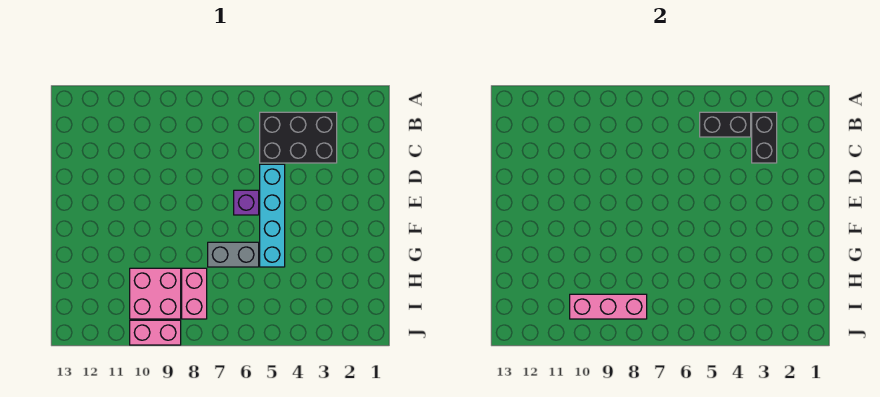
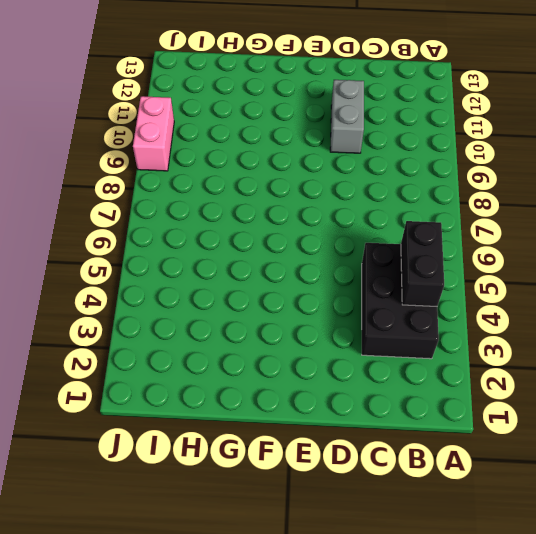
grey brick D10:D11 level 1 -> grey brick G6:G7 level 1
none -> cyan brick D5:G5 level 1
none -> purple brick E6 level 1

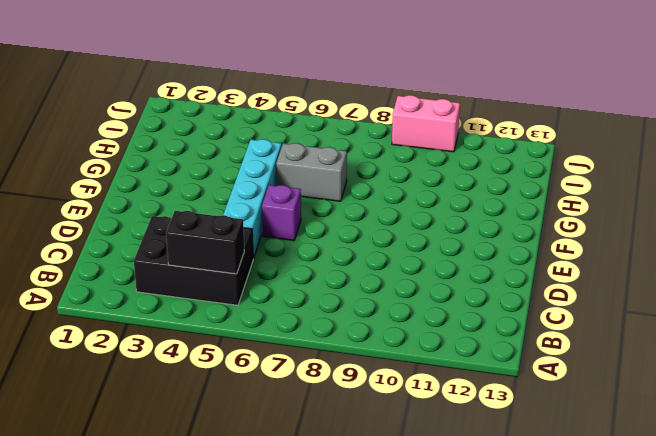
none -> pink brick H8:I8 level 1
none -> pink brick H9:I10 level 1

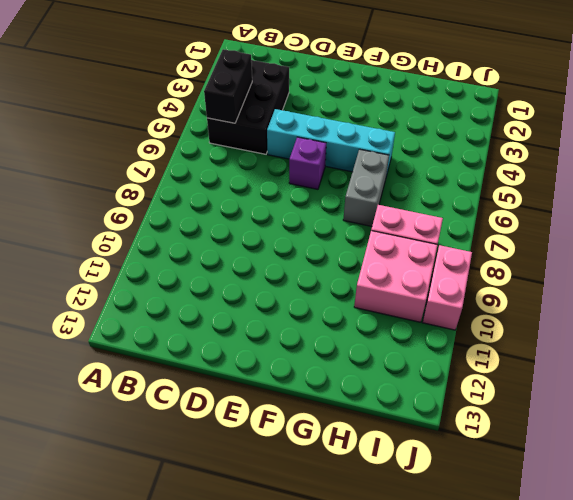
none -> black brick B3:C3 level 2
none -> pink brick I8:I10 level 2

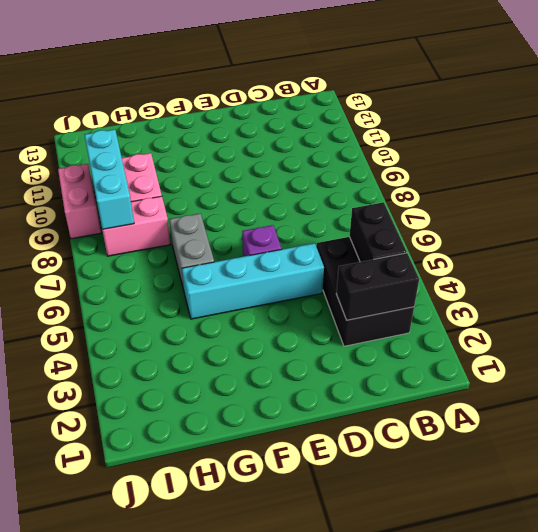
cyan brick I8:I10 level 2 -> pink brick I8:I10 level 2

